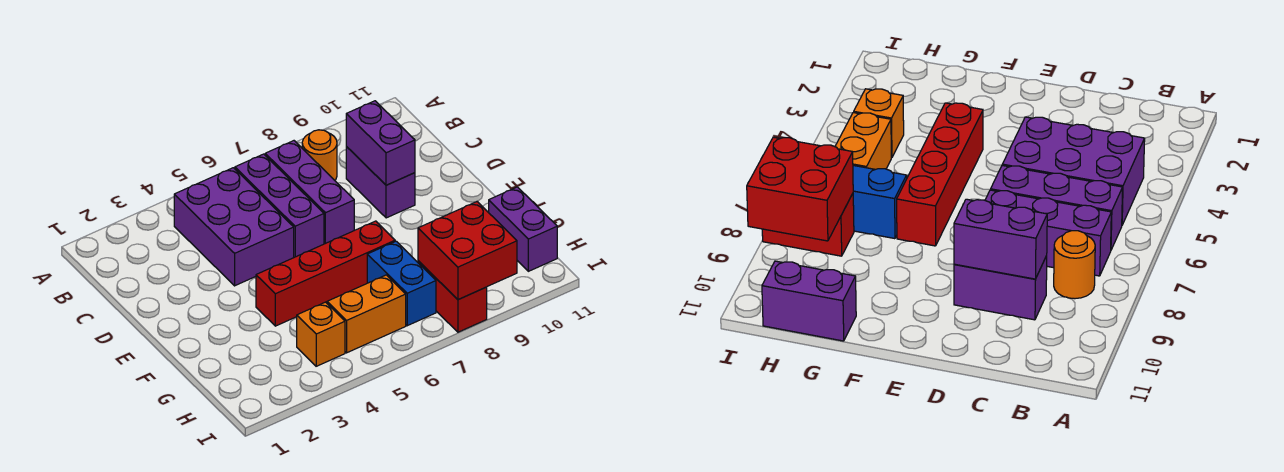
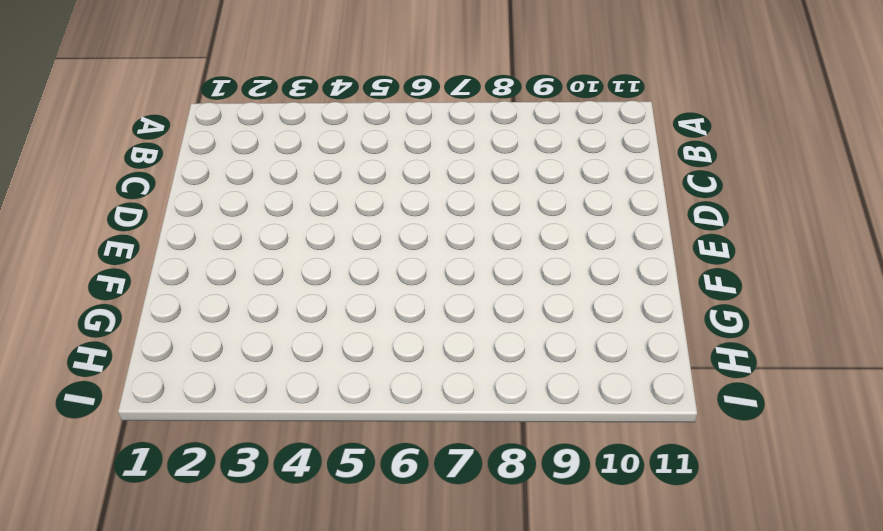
none -> purple brick B4:D5 level 1
none -> purple brick B6:D6 level 1
none -> purple brick B7:D7 level 1

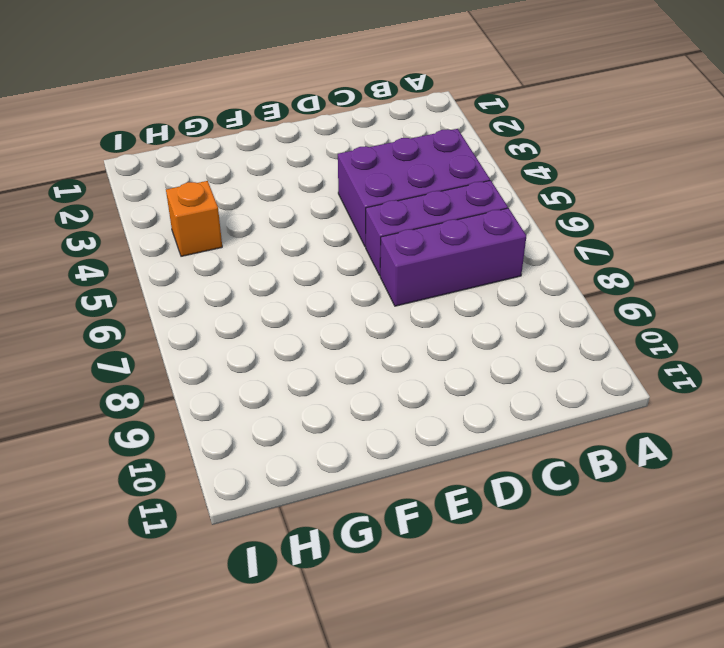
none -> orange round brick B8 level 1
none -> purple brick C9:D9 level 1
none -> red brick F4:F7 level 1

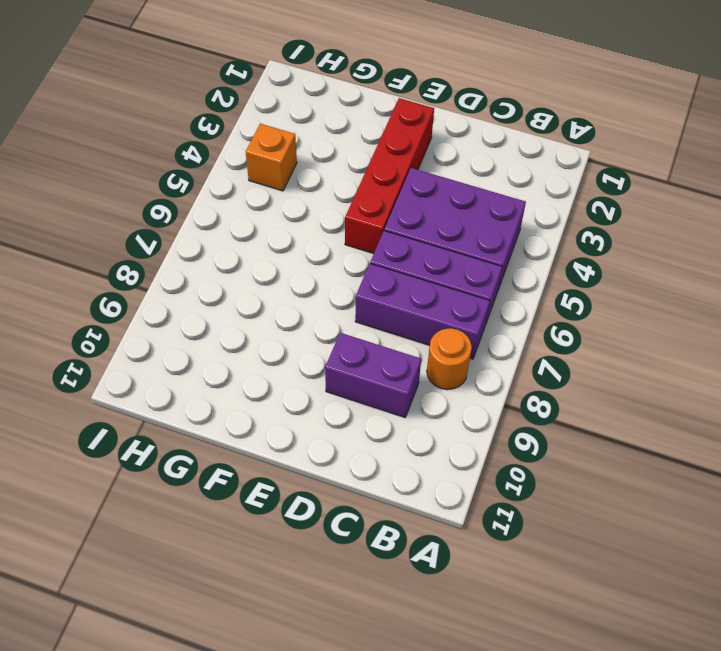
red brick E2:E5 level 1 -> red brick F4:F7 level 1
none -> blue brick G7:H7 level 1
none -> purple brick G11:H11 level 1
none -> orange brick H5:H6 level 1

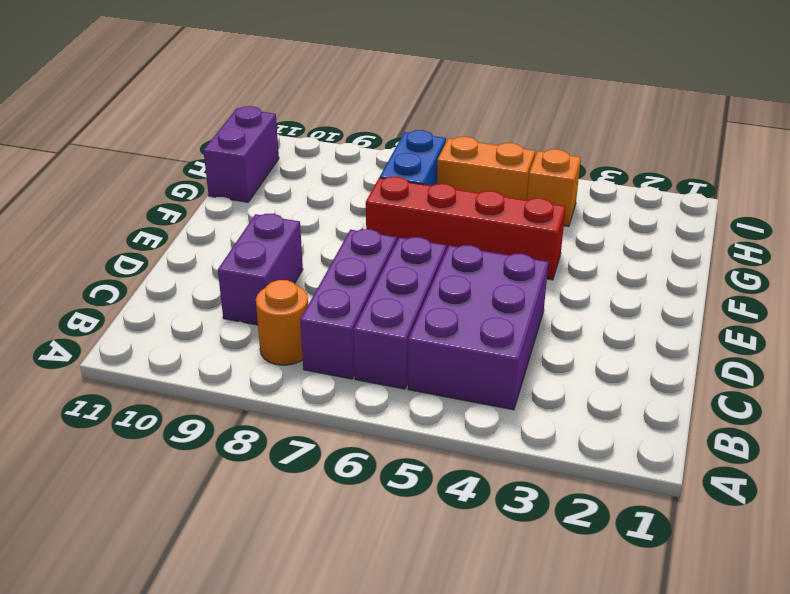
none -> red brick H8:I8 level 1
none -> purple brick C9:D9 level 2
none -> red brick H8:I9 level 2

